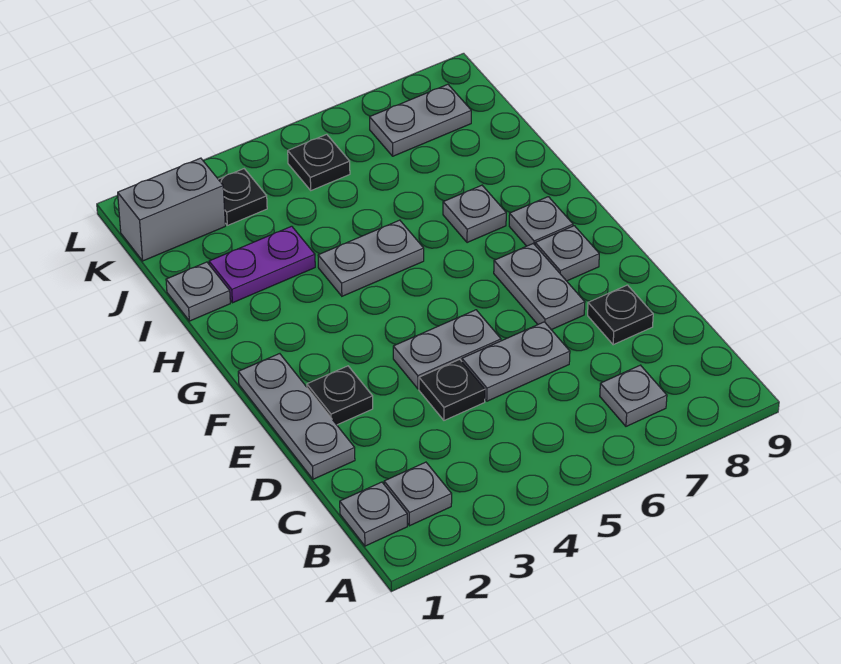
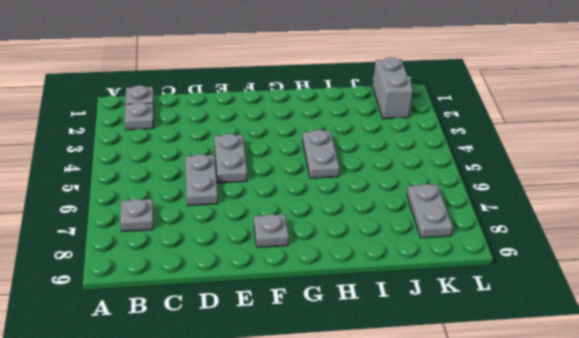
none -> grey plate D1:F1 level 1
none -> black plate D4 level 1
none -> black plate D8 level 1

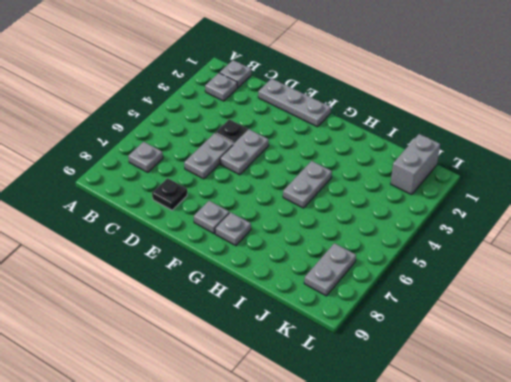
none -> black plate E2 level 1
none -> grey plate E7:F7 level 1
none -> grey plate H7 level 1

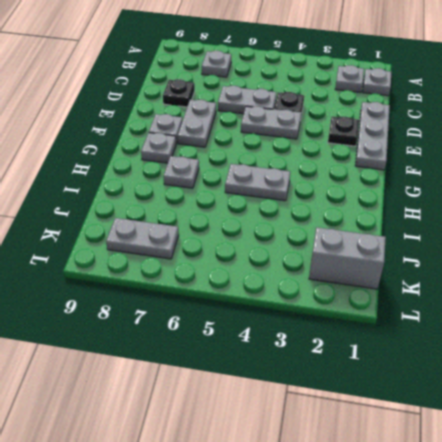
none -> grey plate I1 level 1
none -> purple plate I2:I3 level 1
none -> black plate K3 level 1

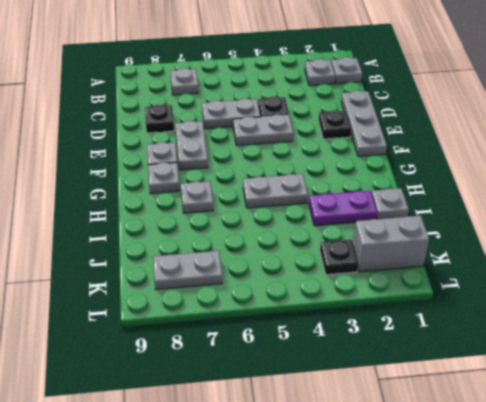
none -> black plate K5 level 1

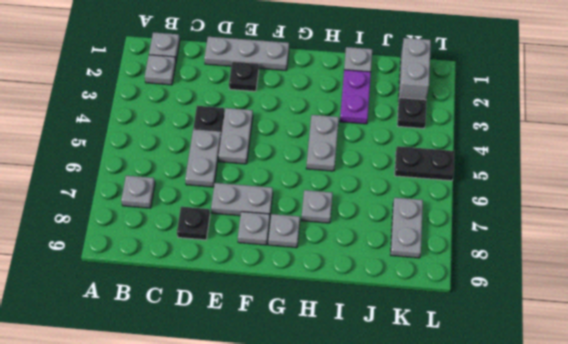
black plate K5:L5 level 1 -> black plate K5 level 1

